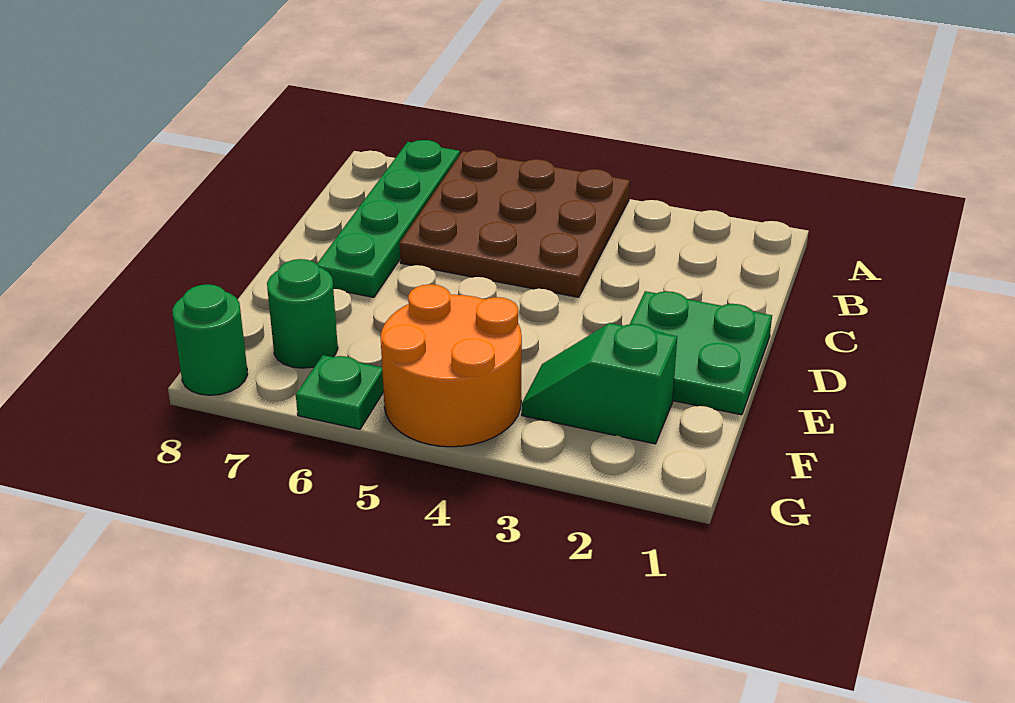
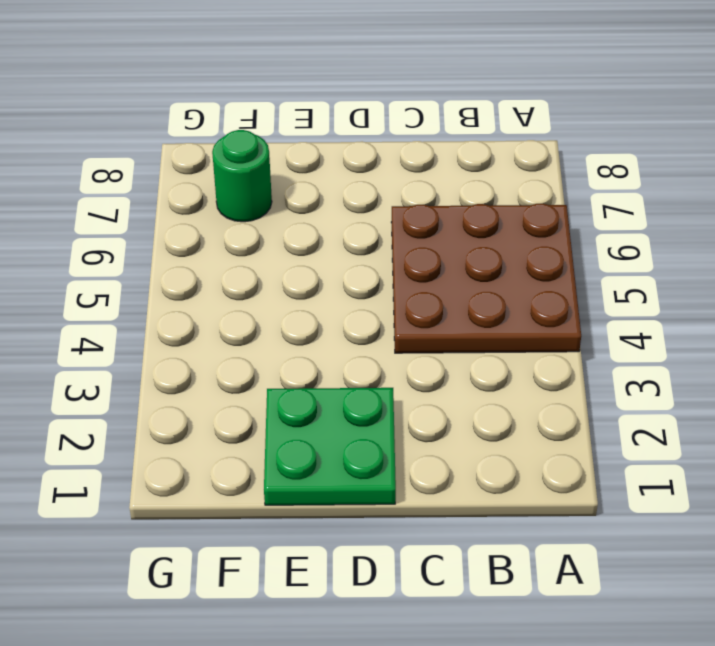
none -> green plate A7:D7 level 1
none -> green slope F2:F3 level 1 top 2

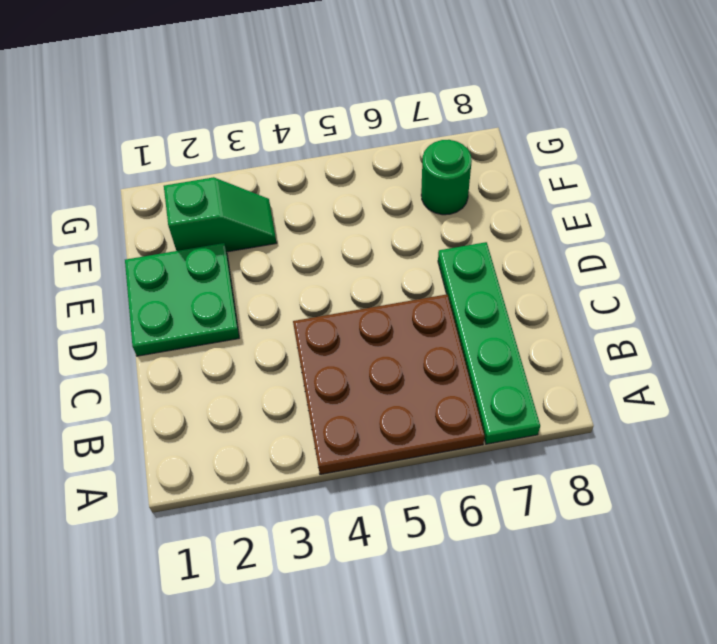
none -> orange round brick F4:G5 level 1
none -> green plate G6 level 1

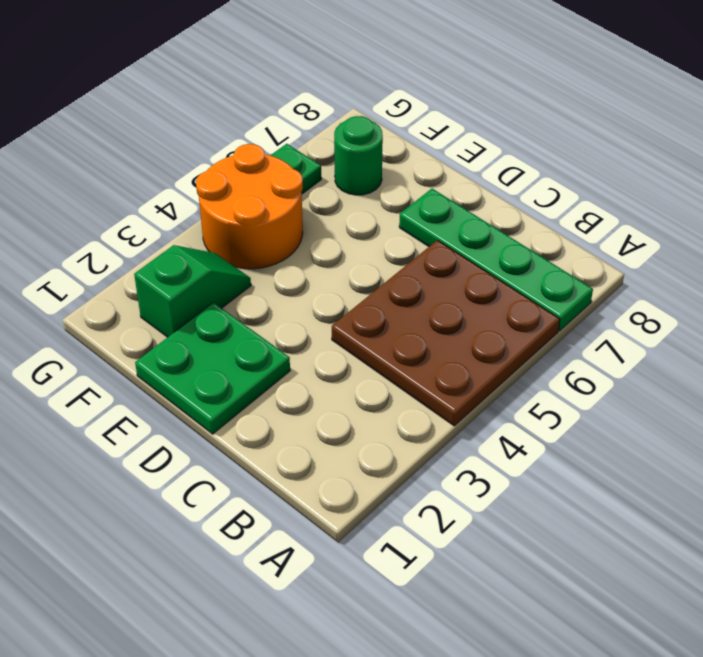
none -> green round brick G8 level 1

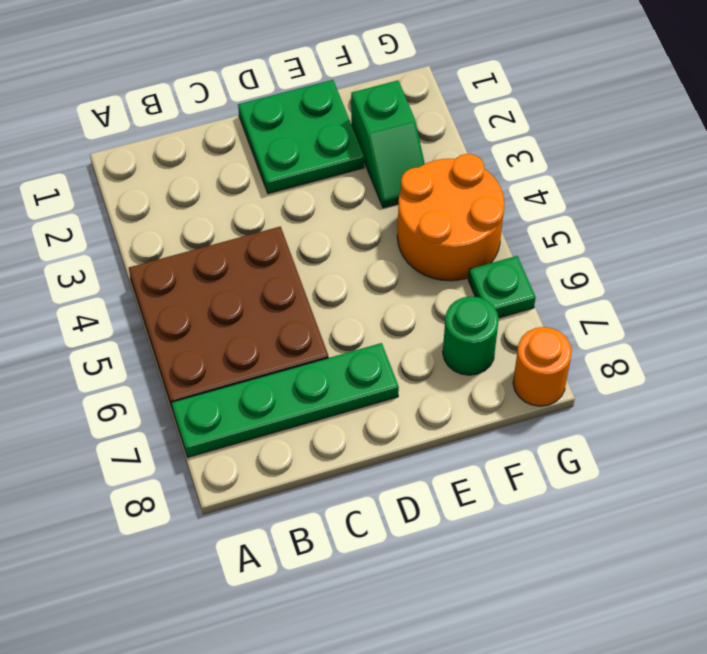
orange round brick G8 level 1 -> green round brick G8 level 1

